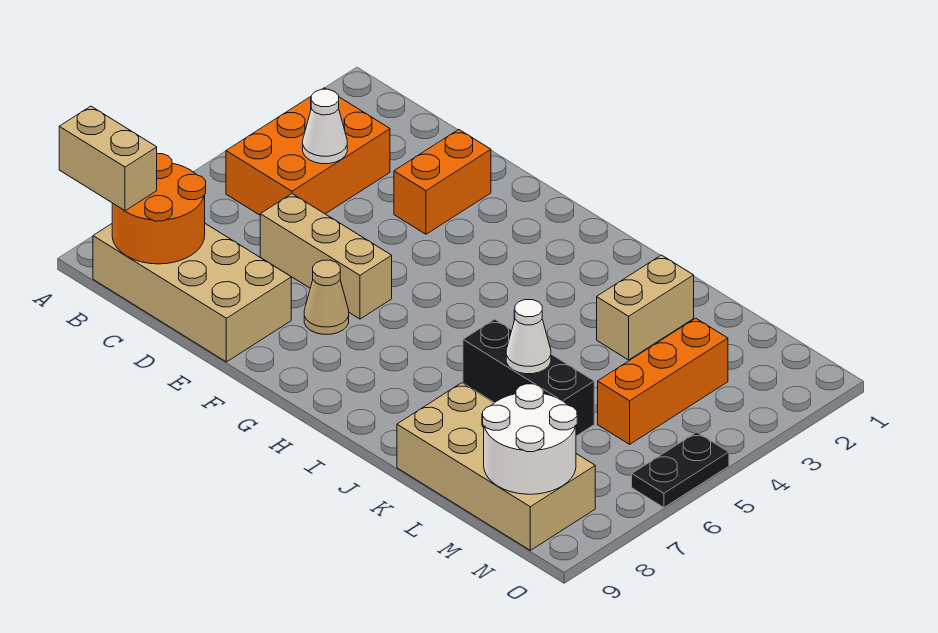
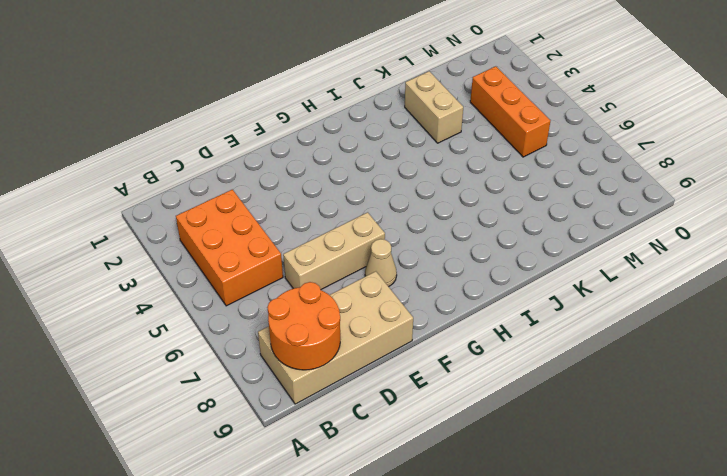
none -> orange brick E2:E3 level 1
none -> black brick J6:L6 level 1
none -> tan brick K8:N9 level 1

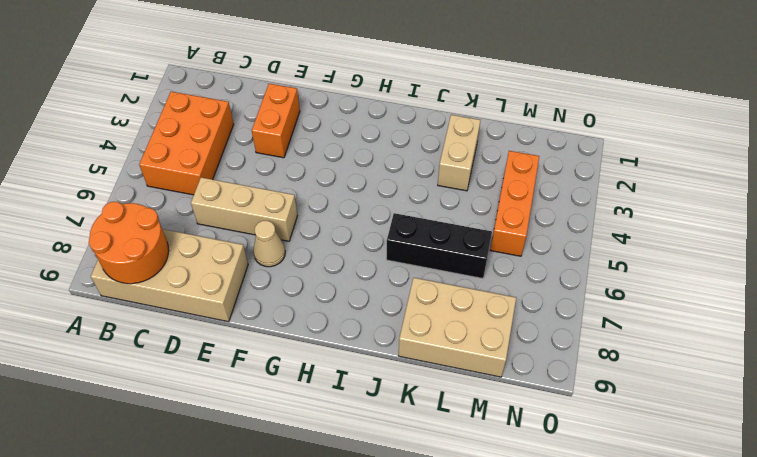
tan brick K8:M9 level 1 -> tan brick K8:N9 level 1
none -> black plate O5:O6 level 1
none -> white cone C4 level 2
none -> white cone K6 level 2

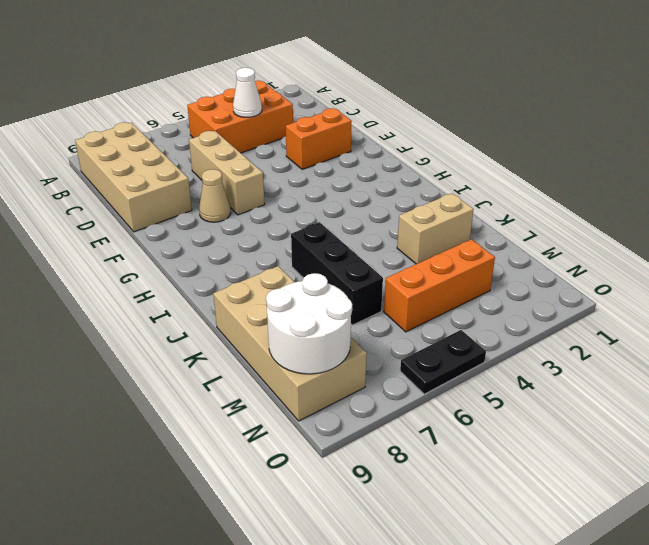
none -> orange round brick B8:C9 level 2
none -> white cone K6 level 2
none -> tan brick A9:B9 level 3

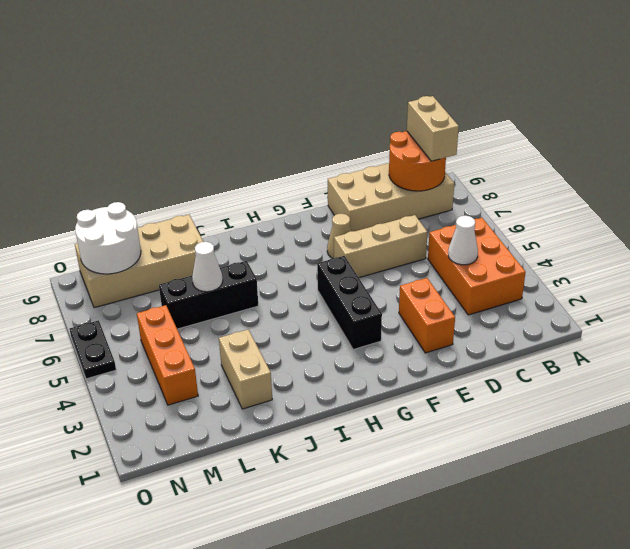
tan brick B8:B9 level 3 -> tan brick A9:B9 level 3
black brick G3:G5 level 1 -> none

